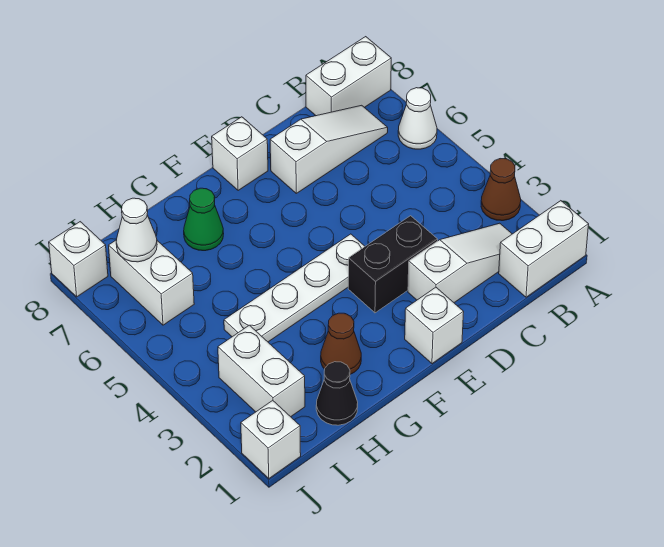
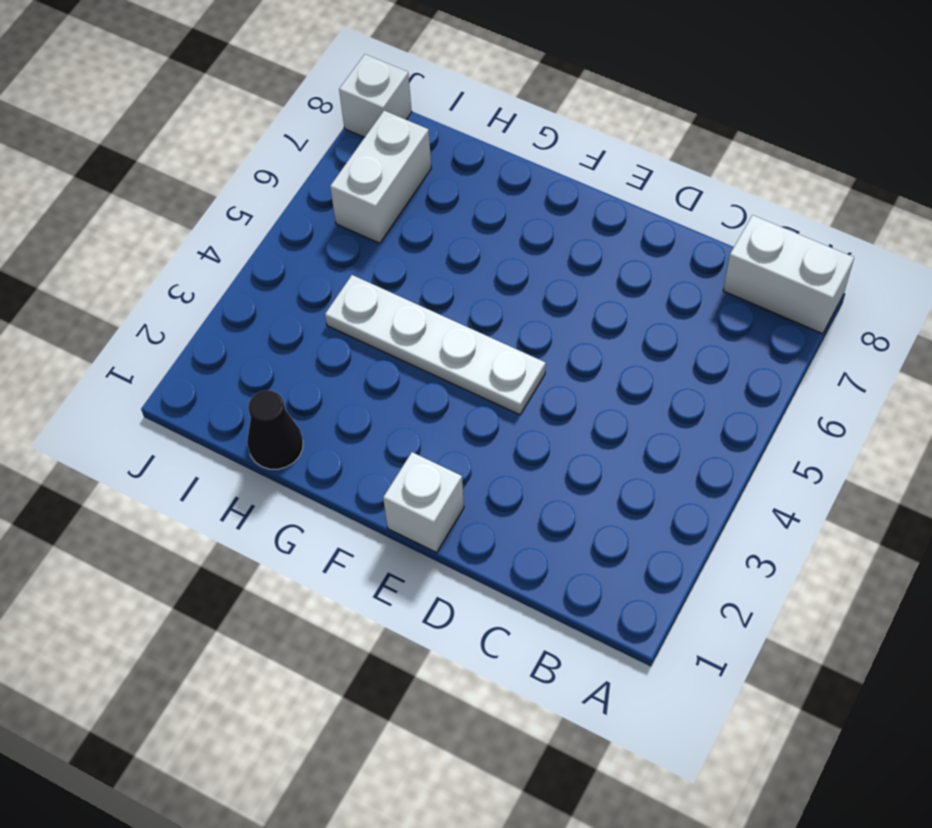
none -> white brick A1:B1 level 1
none -> brown cone A3 level 1
none -> white cone A6 level 1

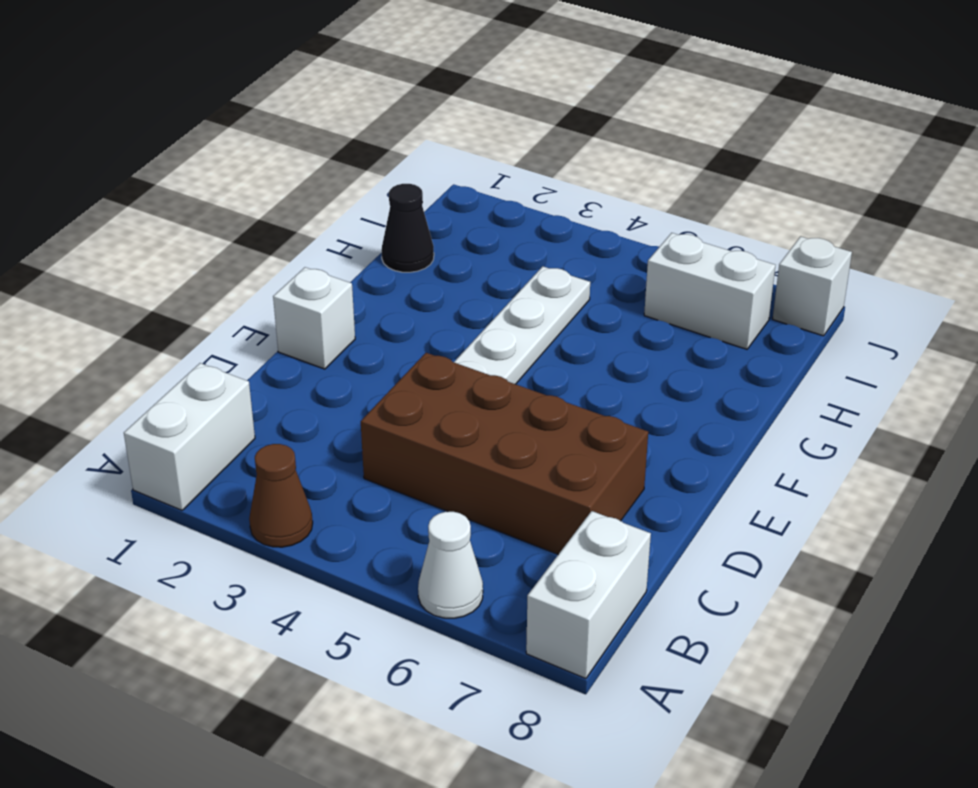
brown brick C4:D7 level 1 -> white slope B7:D7 level 1 top D
none -> white slope B2:D2 level 1 top D
none -> black brick D3:E3 level 1
none -> white brick E8 level 1

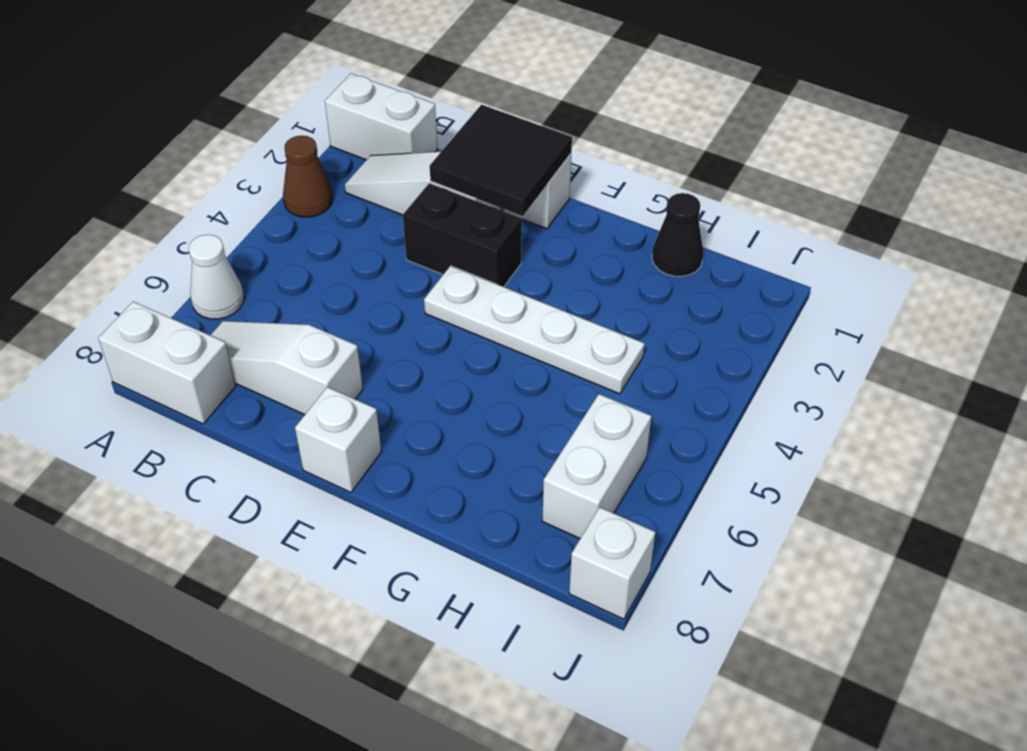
black tile D1:E2 level 2 -> none
none -> brown cone G2 level 1
none -> green cone G7 level 1
none -> white brick I2:I3 level 1

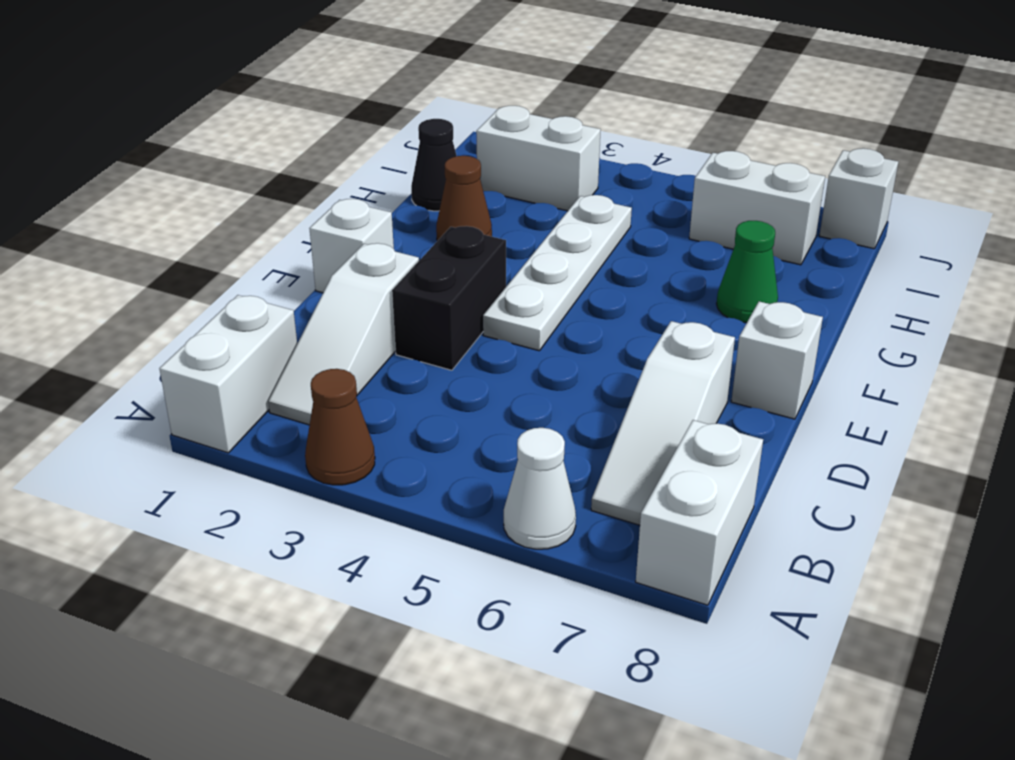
none -> white brick J1 level 1
none -> white cone I7 level 2

